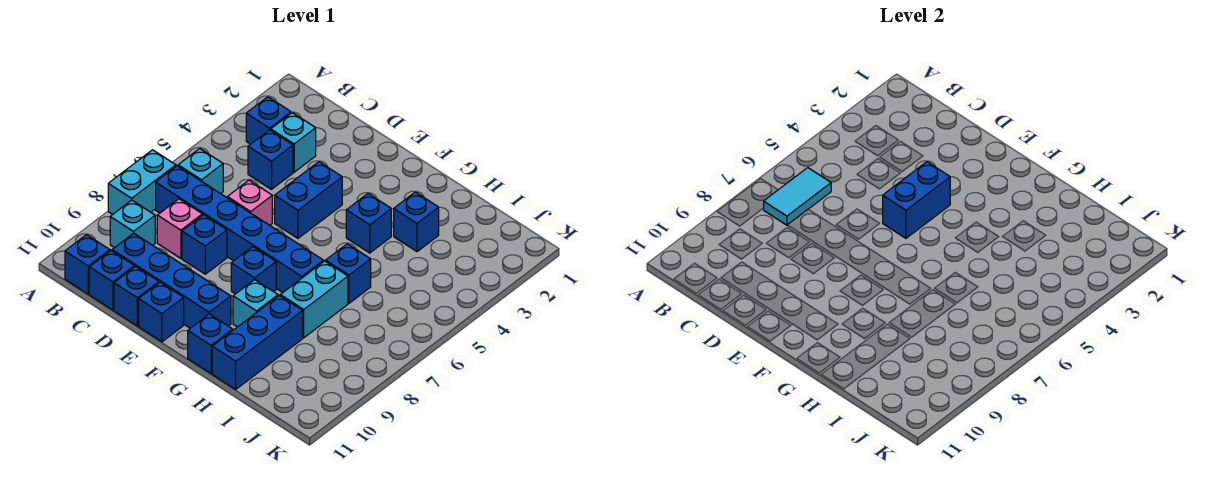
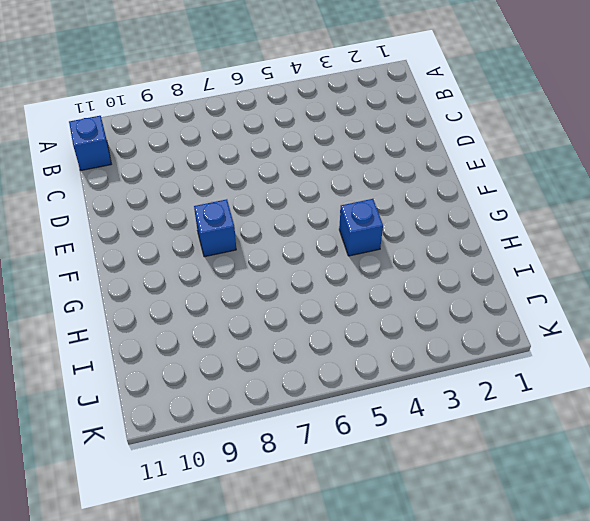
none -> cyan brick A7:A8 level 1
none -> blue brick B3 level 1
none -> cyan brick B6 level 1

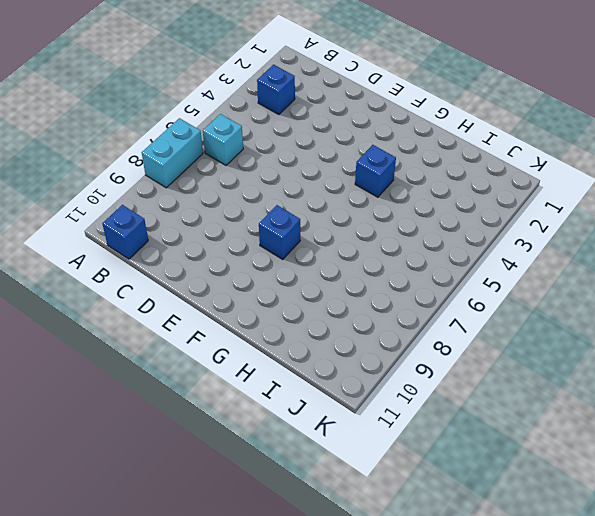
none -> blue brick B7:G7 level 1
none -> cyan brick B9 level 1
none -> cyan brick C3 level 1

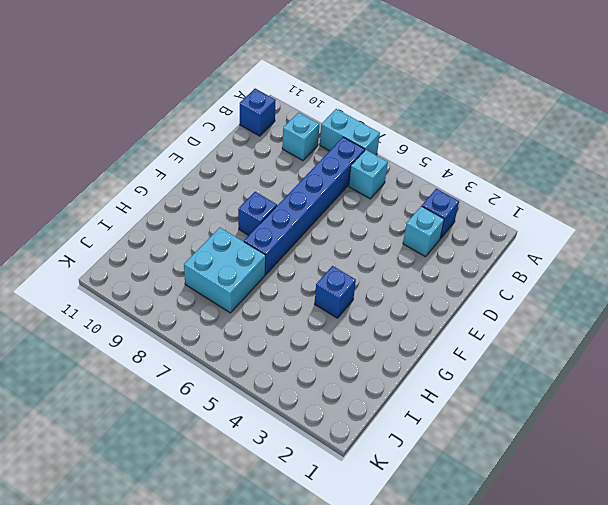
cyan brick H7:I8 level 1 -> cyan brick H7:H8 level 1
none -> blue brick C4 level 1
none -> pink brick C8 level 1
none -> blue brick C10:F10 level 1

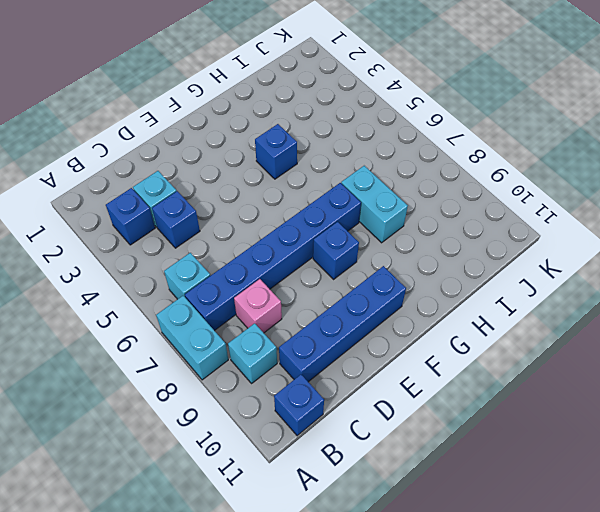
none -> blue brick C11 level 1
none -> pink brick D6 level 1
none -> blue brick D8 level 1

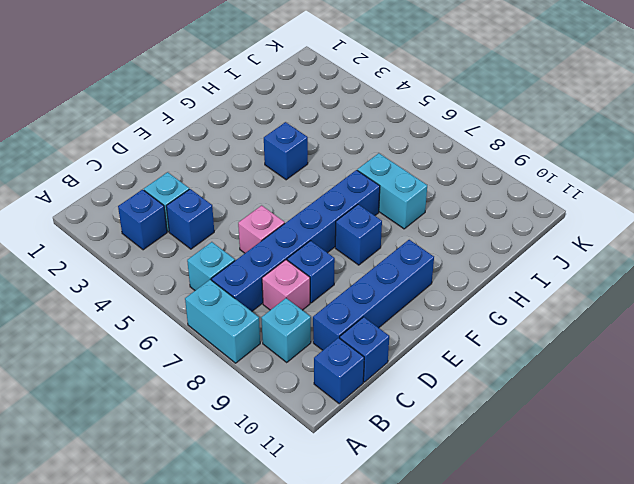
none -> blue brick D11 level 1
none -> blue brick E4:E5 level 1
none -> blue brick E11 level 1

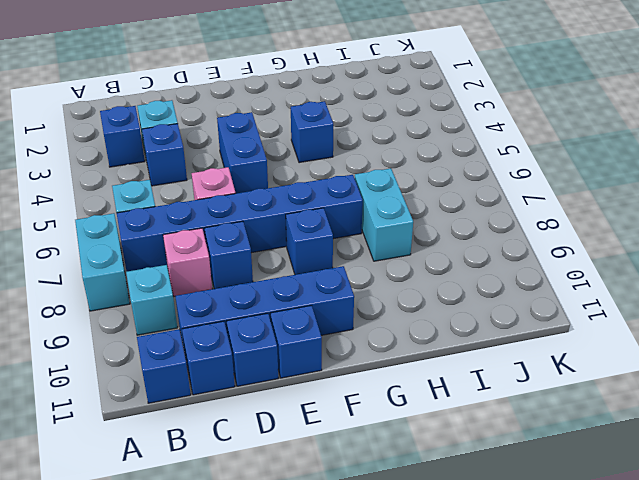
none -> cyan brick G9 level 1
none -> blue brick G11 level 1
none -> blue brick H3 level 1

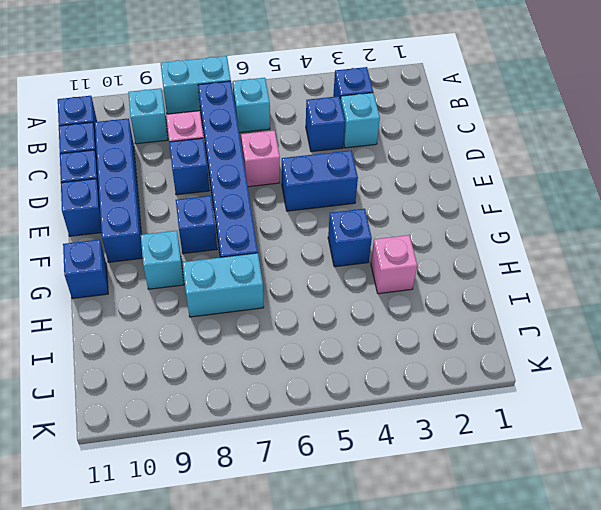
pink brick H3 level 1 -> blue brick H3 level 1
none -> blue brick H6 level 1
none -> blue brick H9:H11 level 1
none -> cyan tile B6:B7 level 2

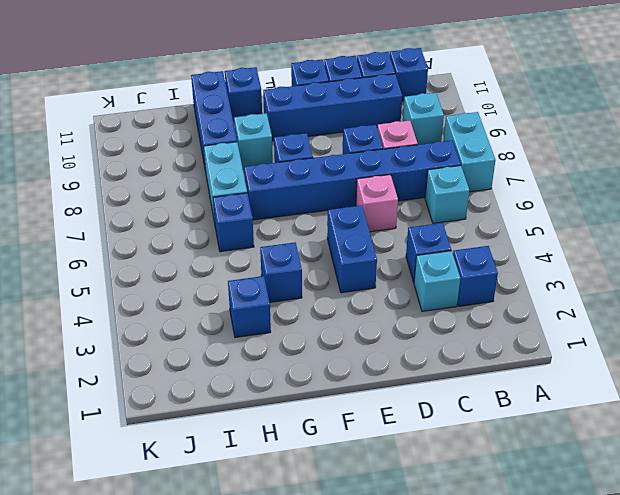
none -> cyan tile B6:B7 level 2
none -> blue brick E4:E5 level 2

